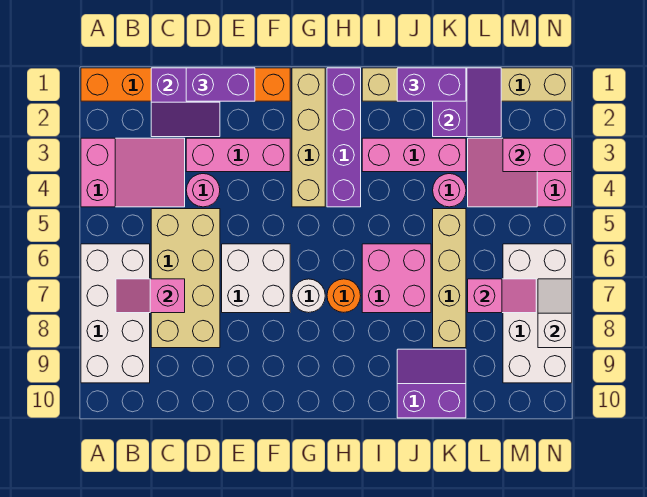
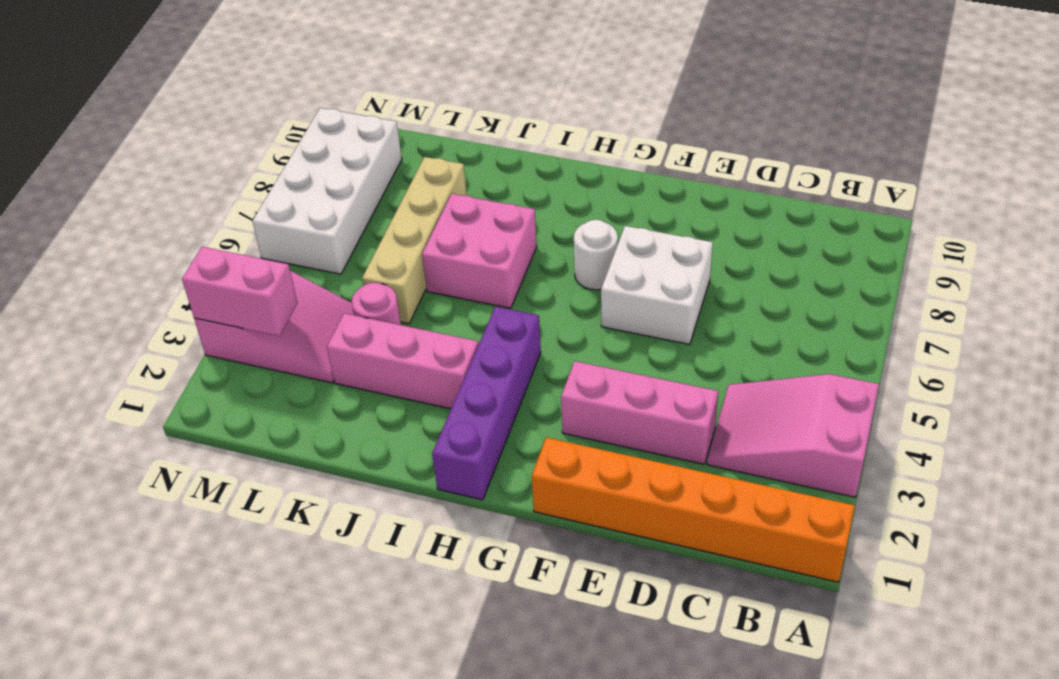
none -> white brick A6:B9 level 1
none -> tan brick C5:D8 level 1
none -> pink round brick D4 level 1

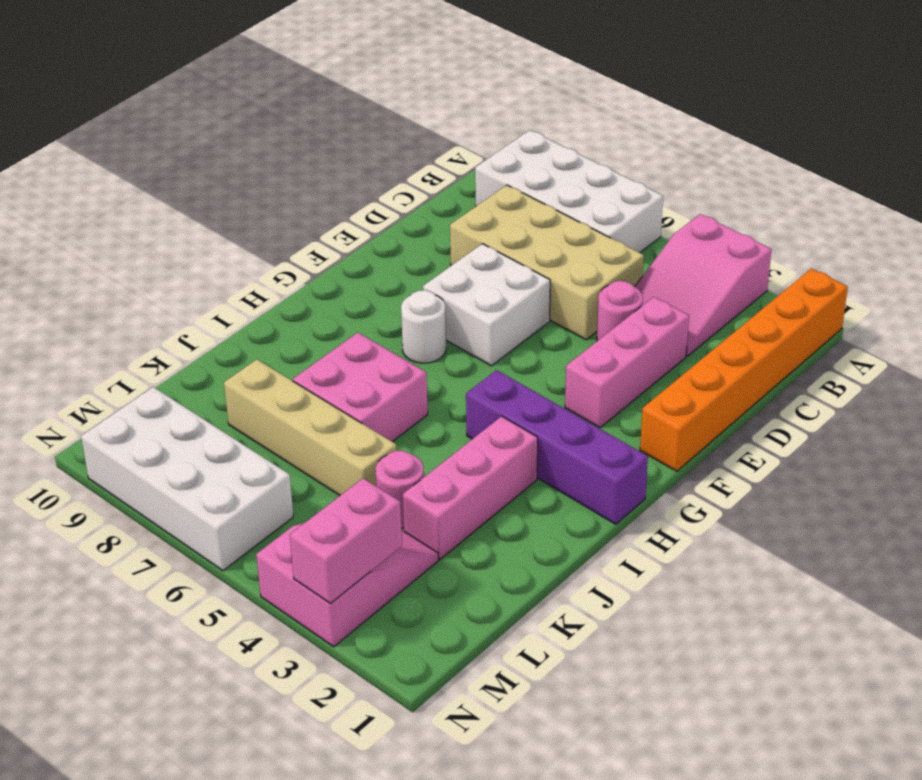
none -> tan brick G1:G4 level 1
none -> orange round brick H7 level 1
none -> tan brick I1:N1 level 1

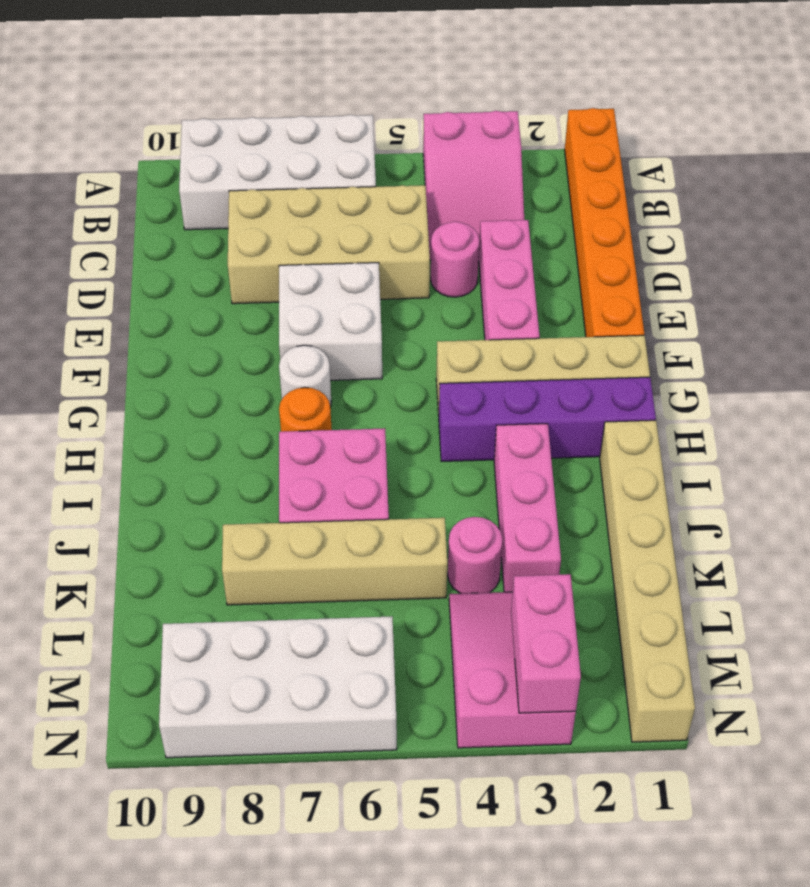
none -> purple slope J9:K10 level 1 top 10
none -> pink slope B7:C7 level 2 top C
none -> purple slope C1:D2 level 2 top 1

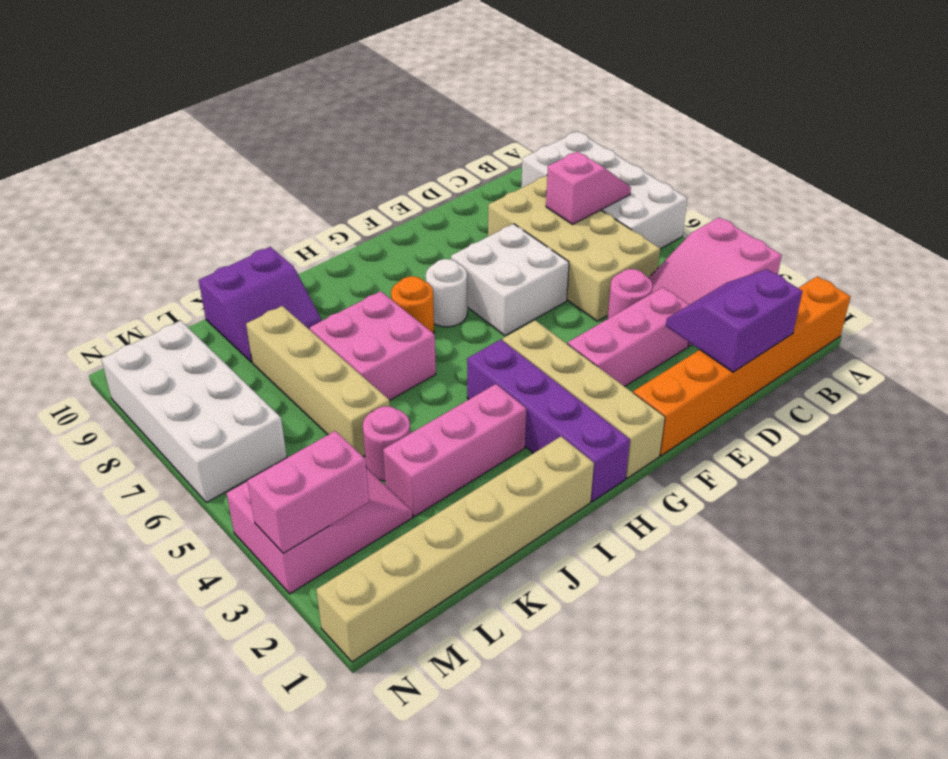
none -> purple slope K1:L2 level 2 top K
none -> pink slope L7:M7 level 2 top L
none -> white slope N7:N8 level 2 top 8

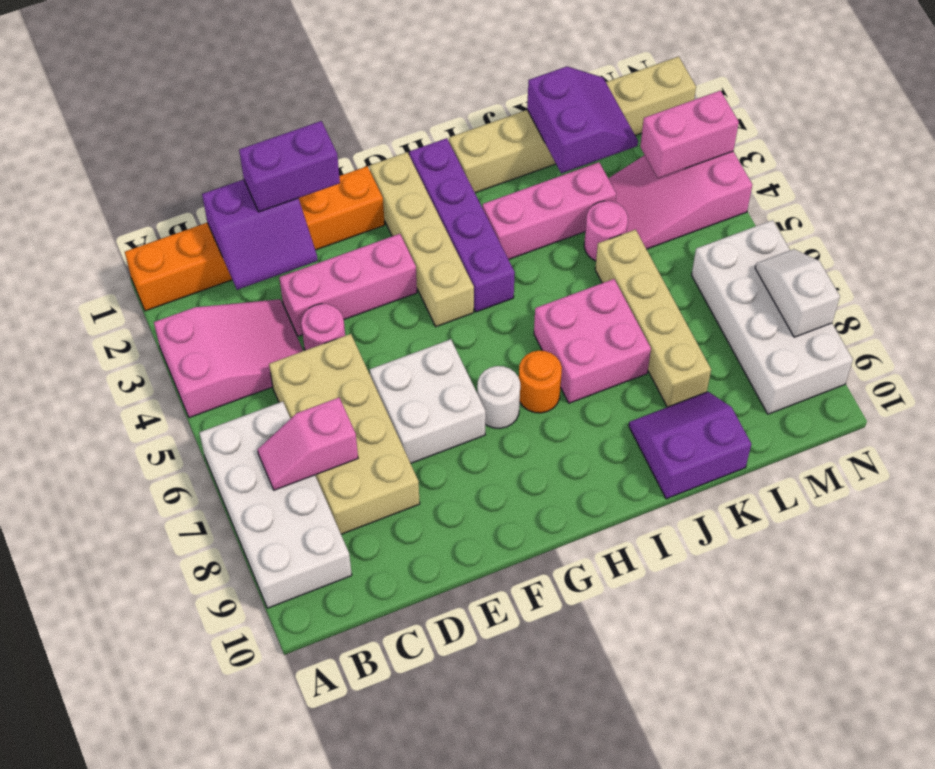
none -> pink slope L7:M7 level 2 top L
none -> purple brick J1:K1 level 3

